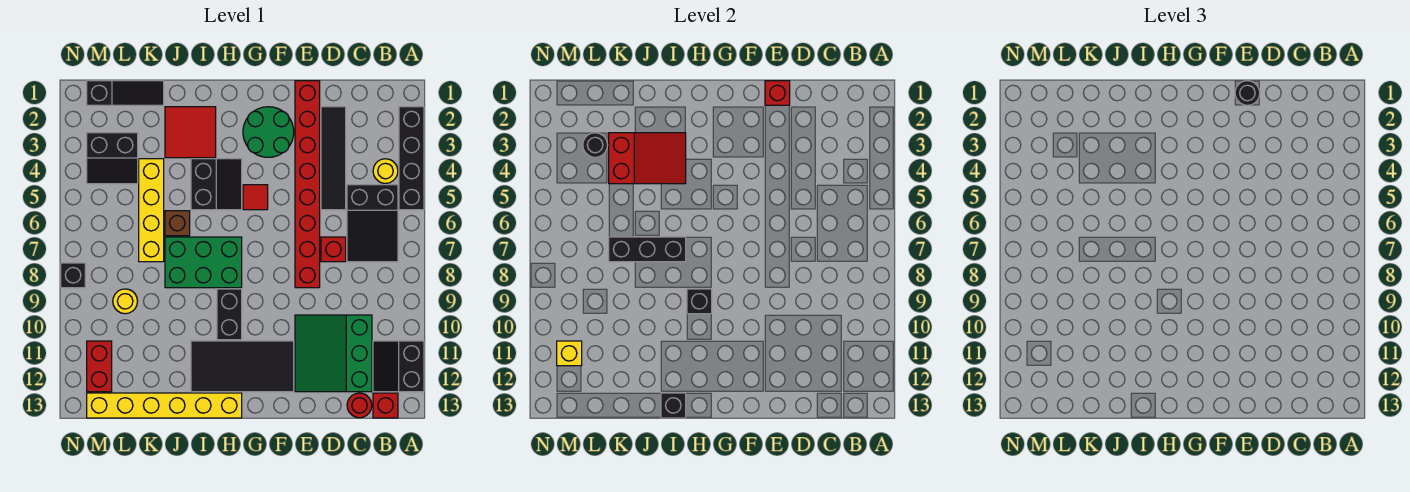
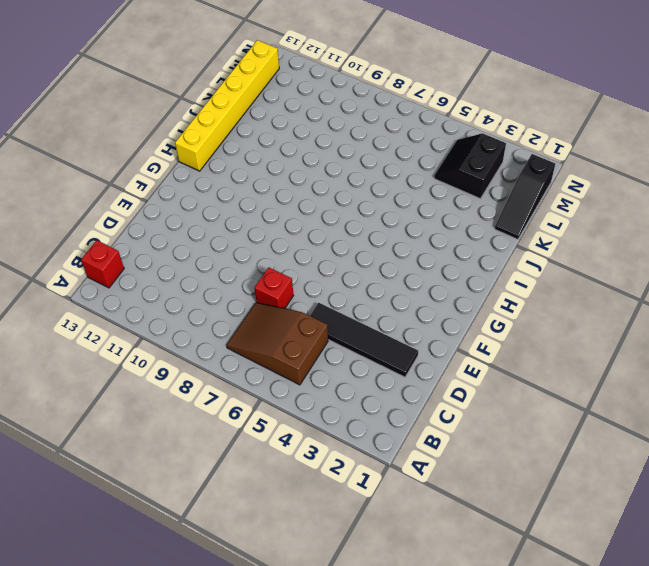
brown slope B5:C7 level 1 top 5 -> black slope B5:C7 level 1 top 5
none -> black brick A2:A5 level 1
none -> black slope A11:B12 level 1 top A
none -> yellow round brick B4 level 1
none -> green slope C10:E12 level 1 top C

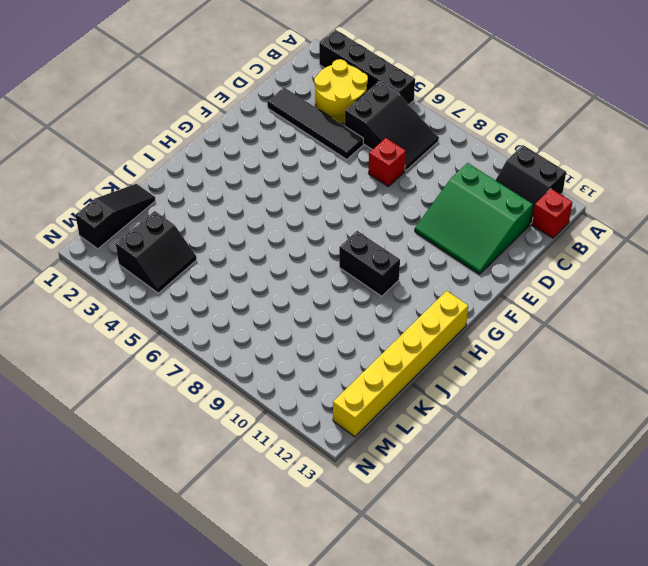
yellow round brick B3:C4 level 1 -> yellow round brick B4 level 1
none -> red round brick C13 level 1
none -> red brick E1:E8 level 1
none -> green round brick F2:G3 level 1
none -> black tile F11:I12 level 1

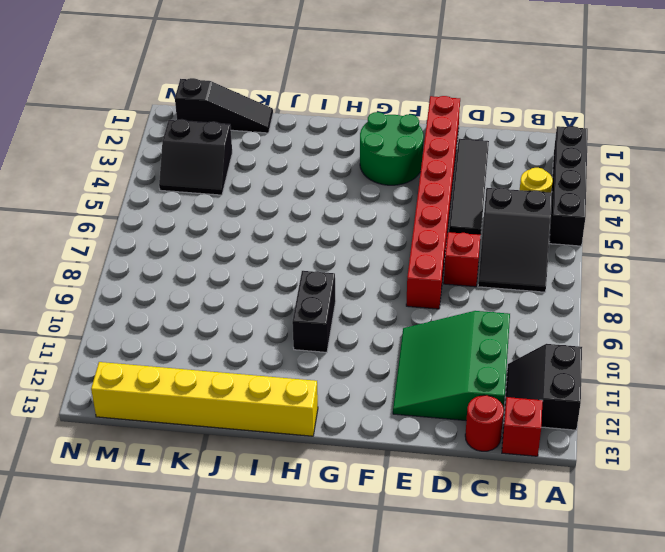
none -> black tile F11:I12 level 1
none -> red tile G5 level 1
none -> black slope H4:I5 level 1 top I
none -> green brick H7:J8 level 1

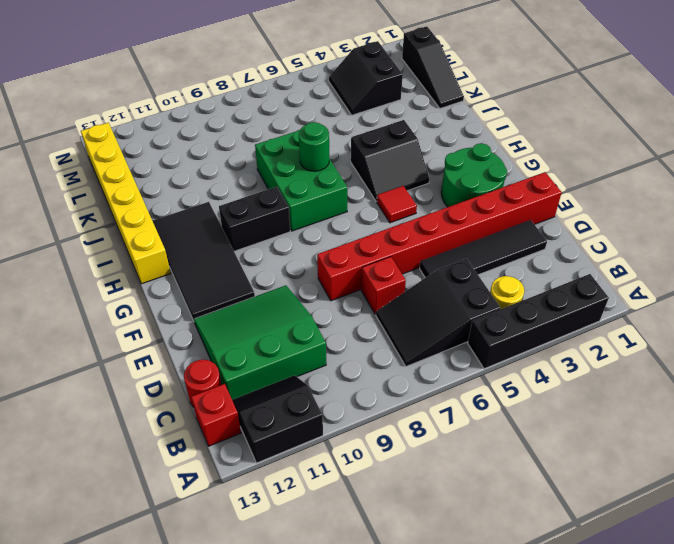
green round brick I7 level 2 -> black brick I7:K7 level 2
none -> red tile I2:J3 level 1
none -> brown brick J6 level 1
none -> yellow brick K4:K7 level 1
none -> yellow round brick L9 level 1

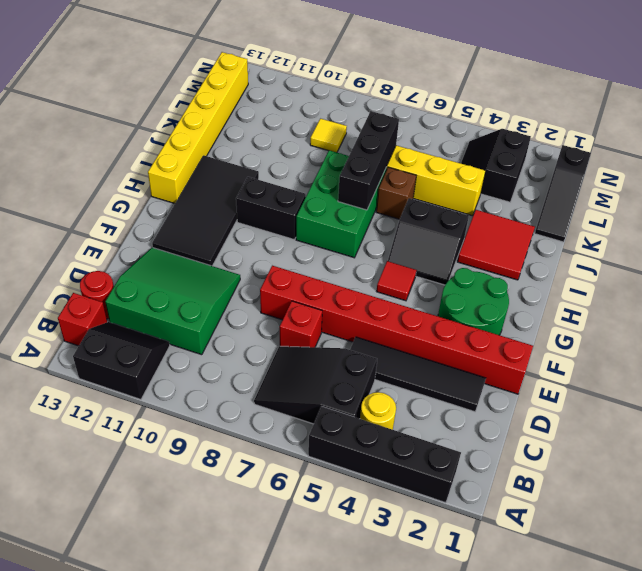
yellow tile L9 level 1 -> yellow round brick L9 level 1
none -> red brick M11:M12 level 1
none -> black brick N8 level 1
none -> red brick E1 level 2
none -> black brick H9 level 2

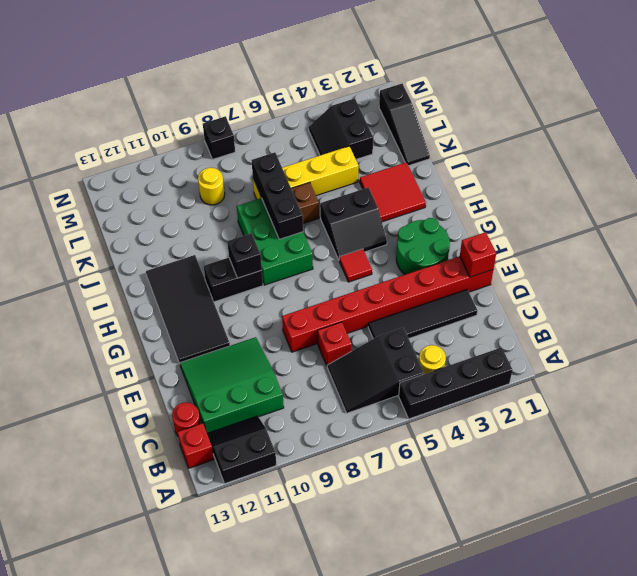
none -> yellow brick H13:M13 level 1
none -> red brick M11:M12 level 1
none -> red slope I3:K4 level 2 top K
none -> black brick I13 level 2

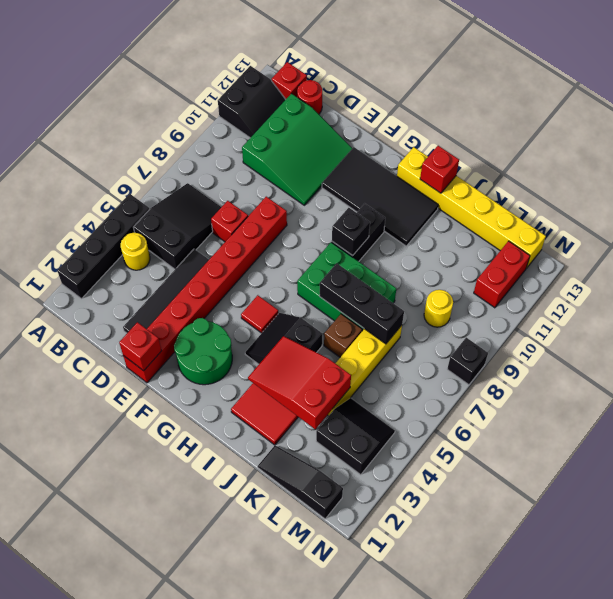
red brick I13 level 2 -> black brick I13 level 2
none -> black round brick L3 level 2
none -> yellow brick M11 level 2
none -> black round brick E1 level 3

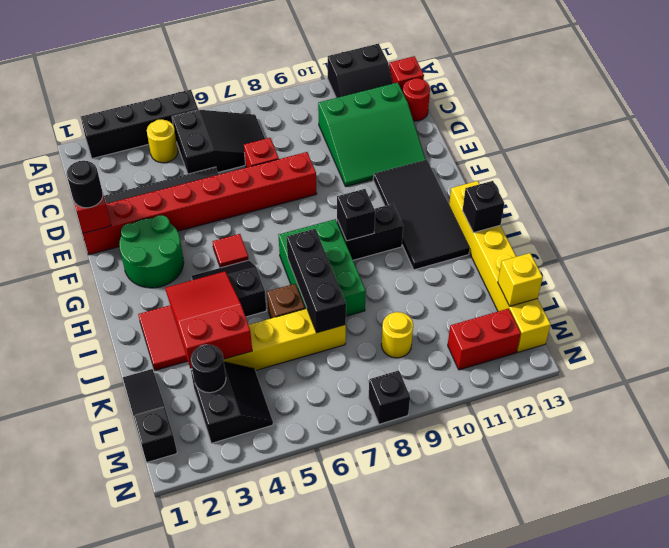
yellow brick L13 level 2 -> yellow brick M11 level 2

